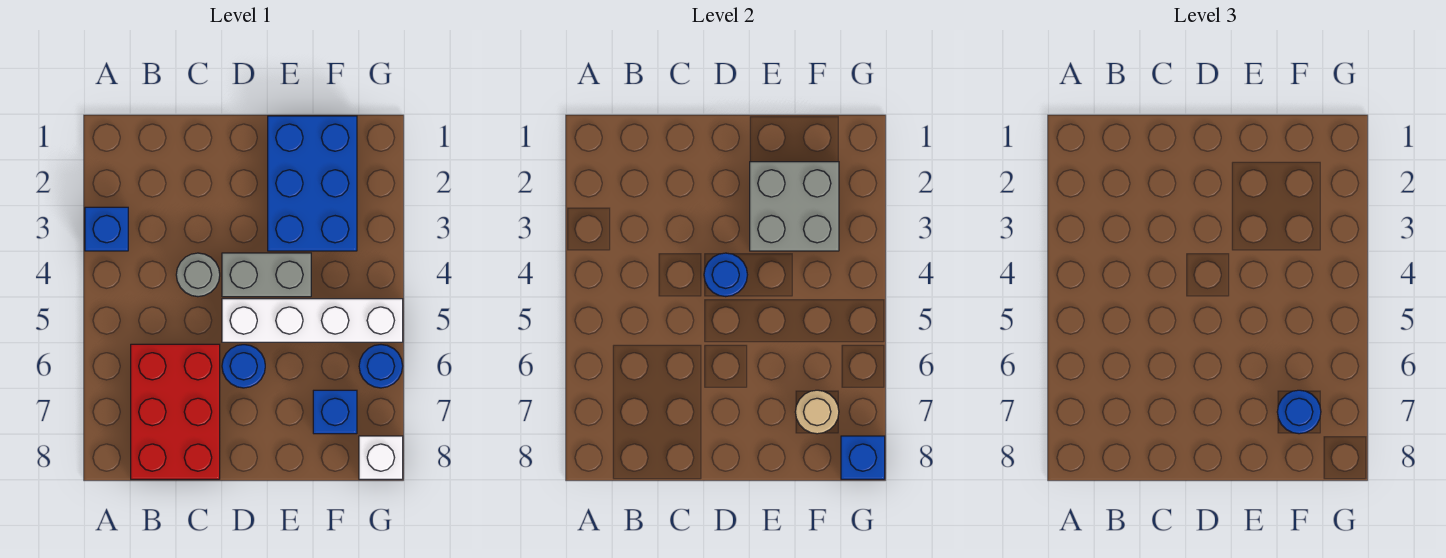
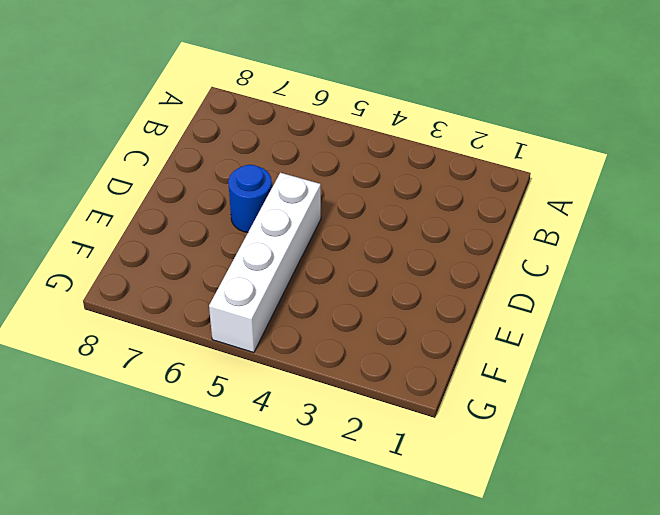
none -> blue brick A3 level 1
none -> red brick B6:C8 level 1
none -> grey round brick C4 level 1

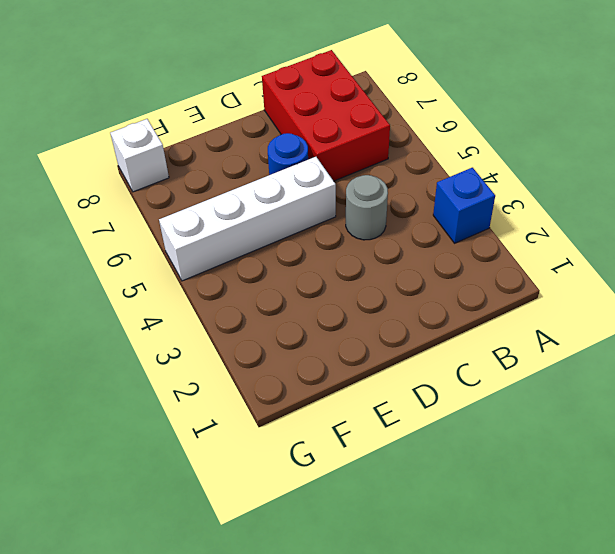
none -> grey brick D4:E4 level 1
none -> blue brick E1:F3 level 1
none -> blue brick F7 level 1

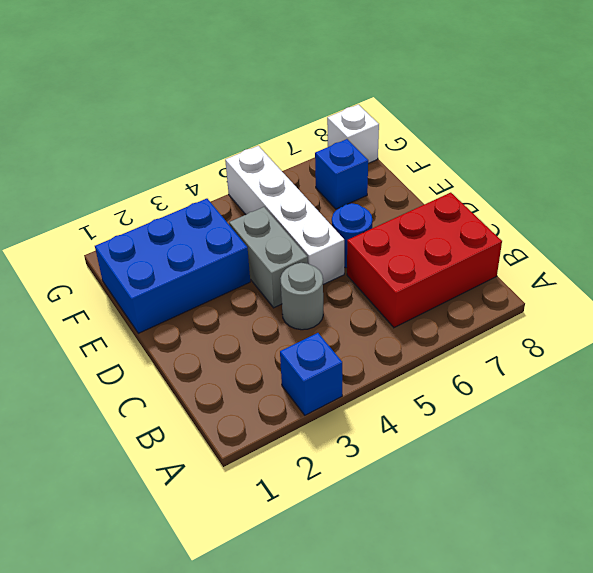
none -> blue round brick G6 level 1
none -> blue round brick D4 level 2
none -> grey brick E2:F3 level 2

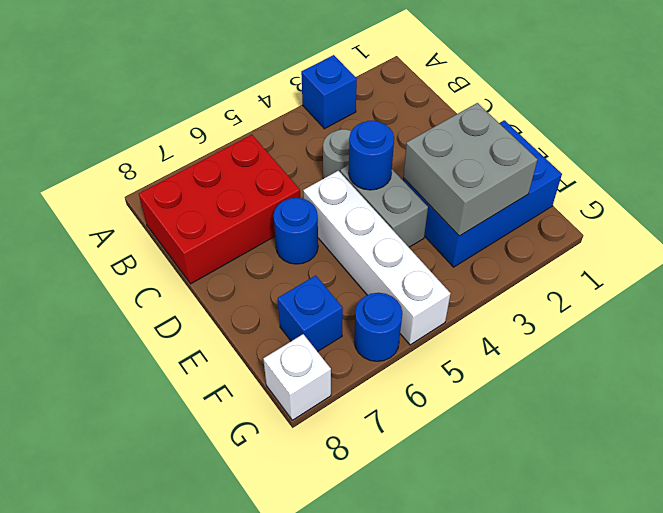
none -> tan round brick F7 level 2
none -> blue brick G8 level 2
none -> blue round brick F7 level 3

